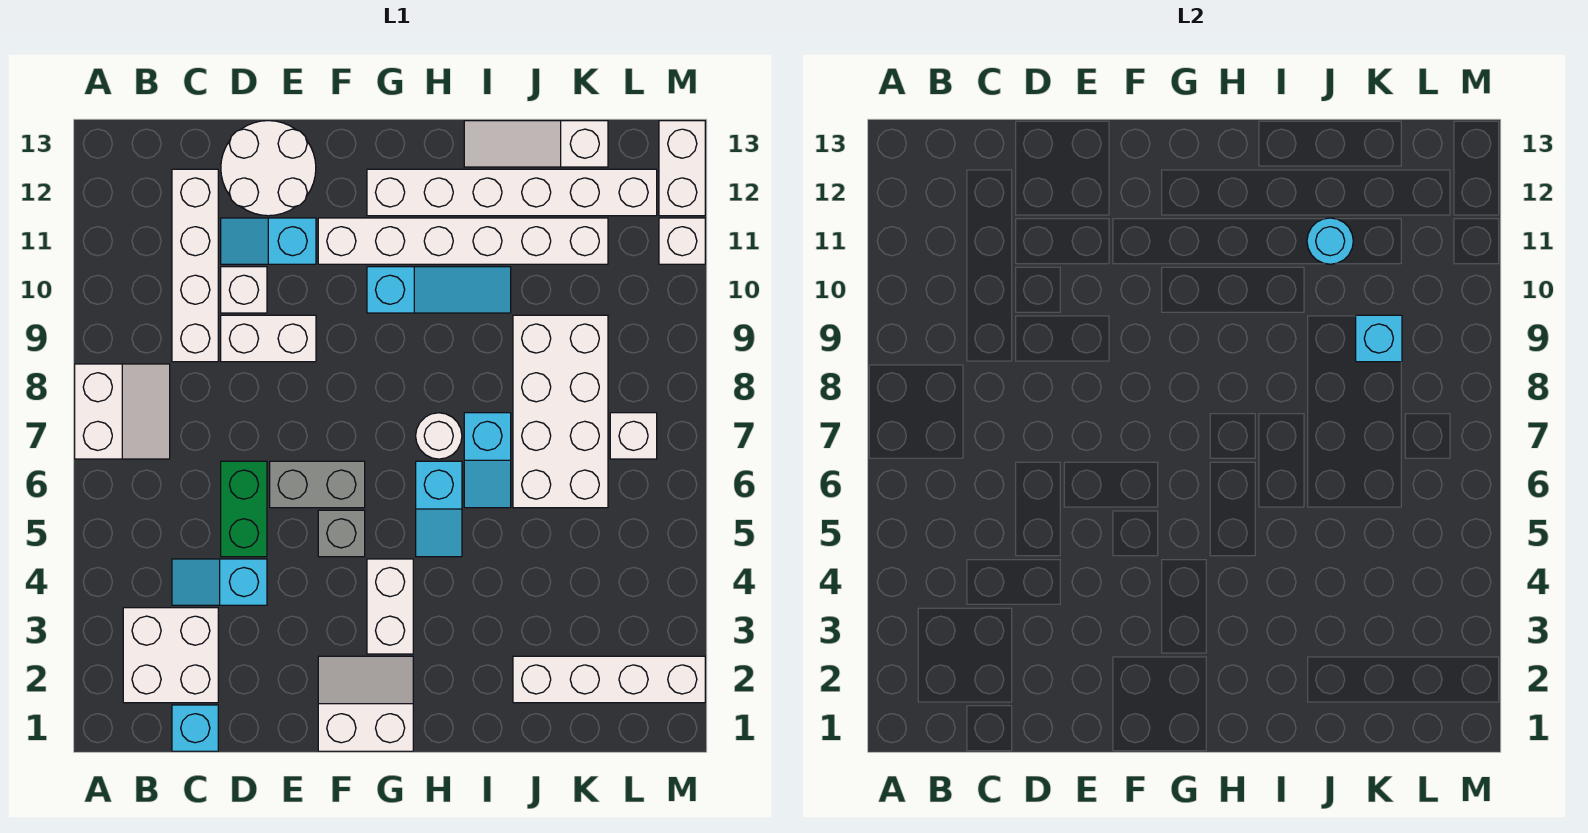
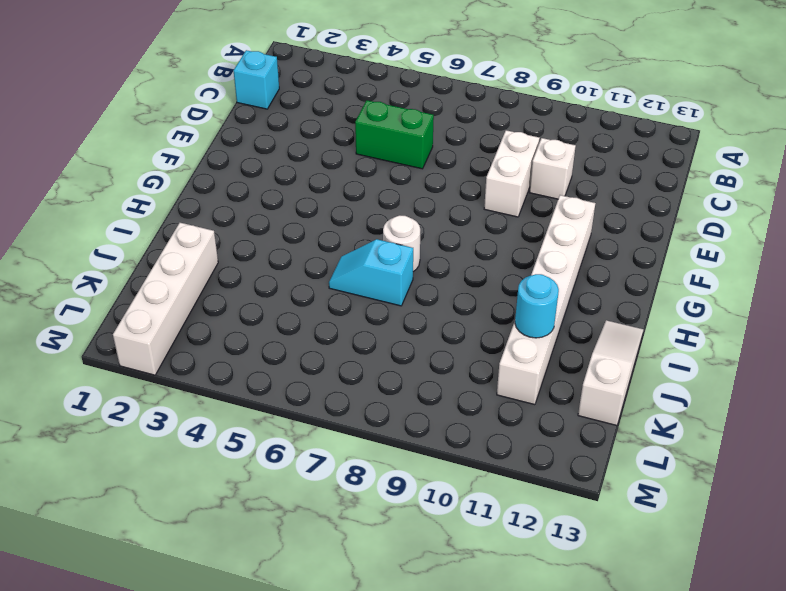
none -> white slope A7:B8 level 1 top A
none -> white brick B2:C3 level 1
none -> cyan slope C4:D4 level 1 top D

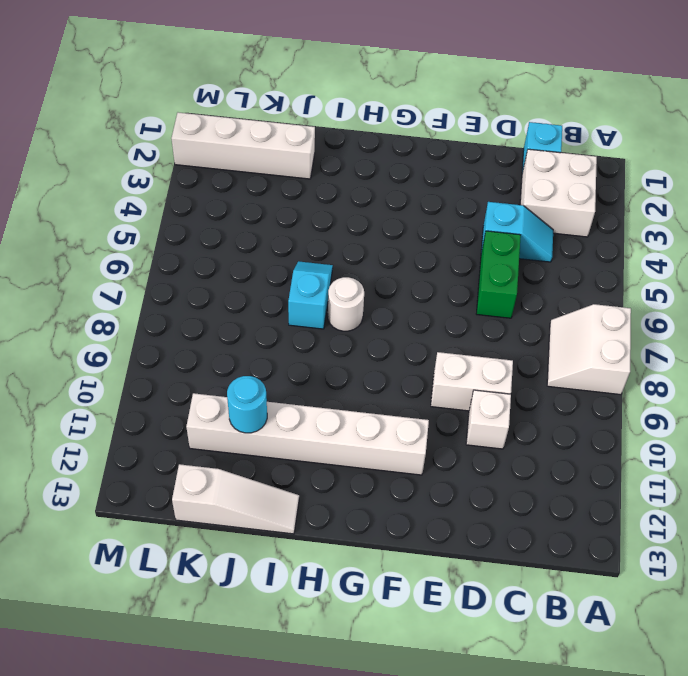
none -> white brick C9:C12 level 1
none -> cyan slope D11:E11 level 1 top E
none -> white round brick D12:E13 level 1

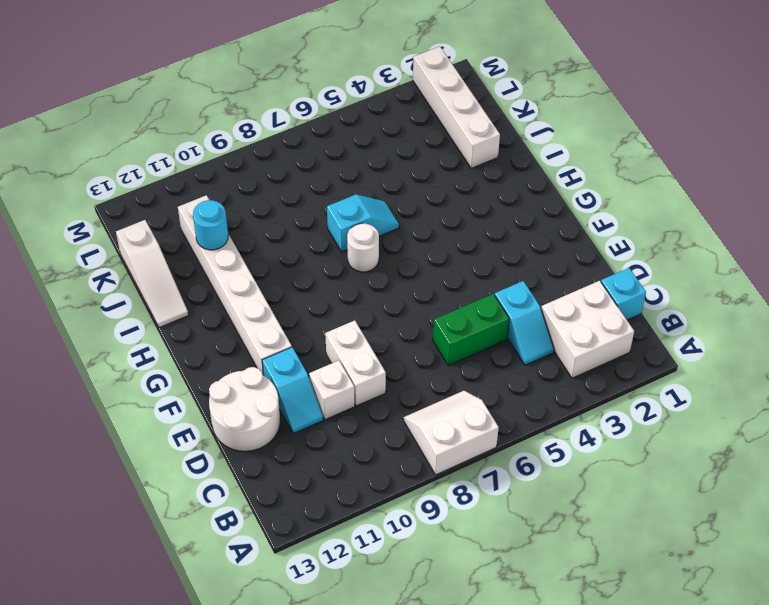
none -> white brick C9:C12 level 1
none -> grey brick E6:F6 level 1
none -> white slope F1:G2 level 1 top 1

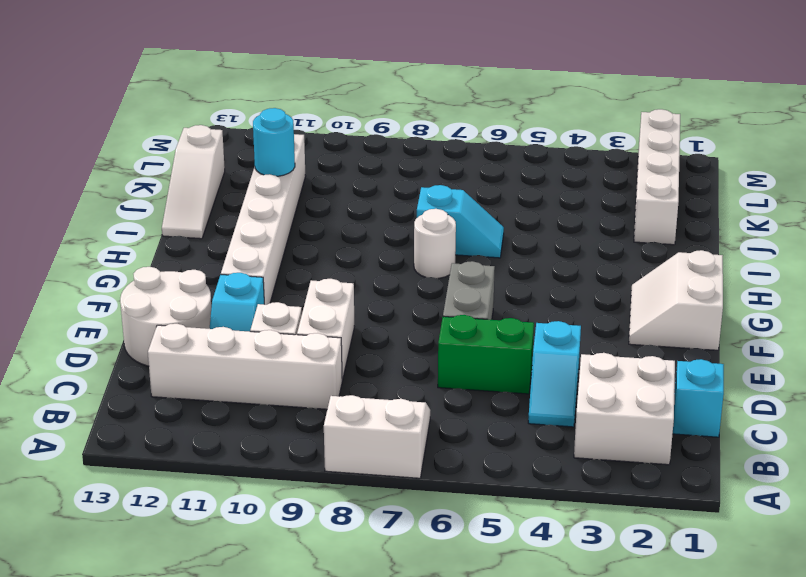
none -> grey brick F5 level 1
none -> white brick G3:G4 level 1
none -> cyan slope G10:I10 level 1 top G

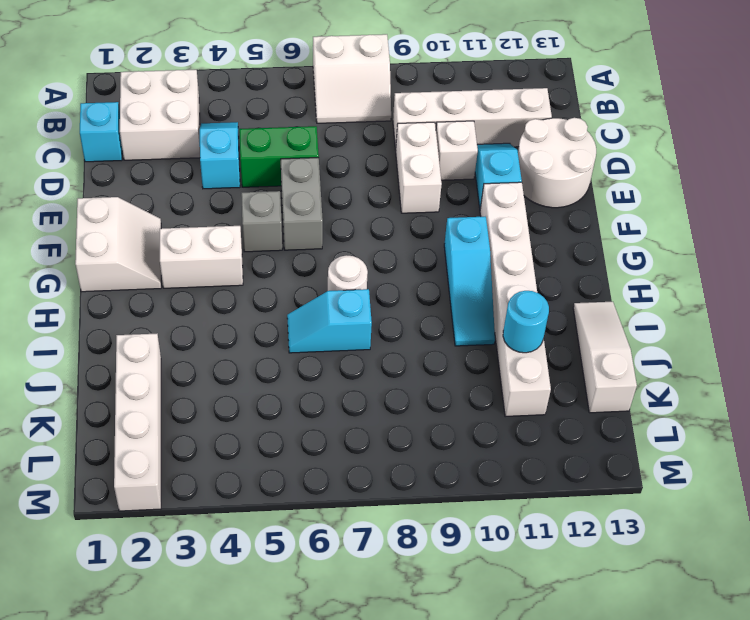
none -> white brick G12:L12 level 1
none -> cyan slope H5:H6 level 1 top 6
none -> white brick J6:K9 level 1

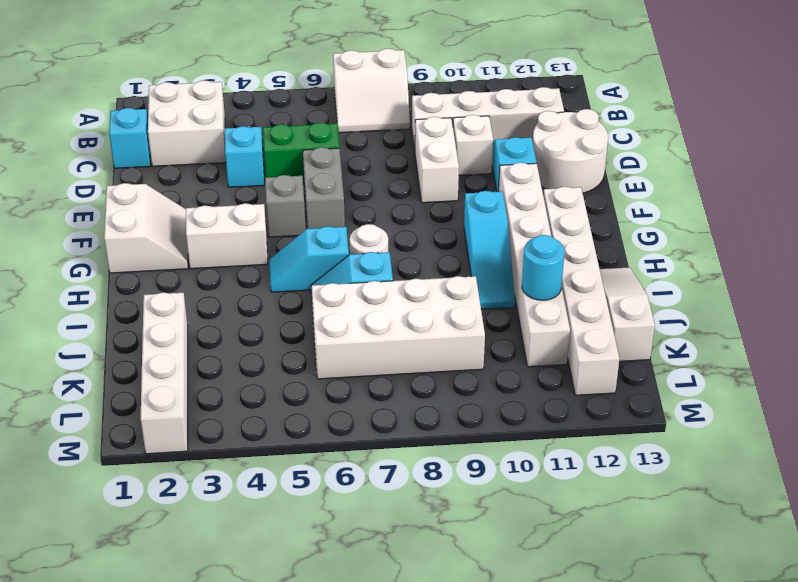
none -> white brick L7 level 1
none -> white brick M11 level 1
none -> white brick M12:M13 level 1

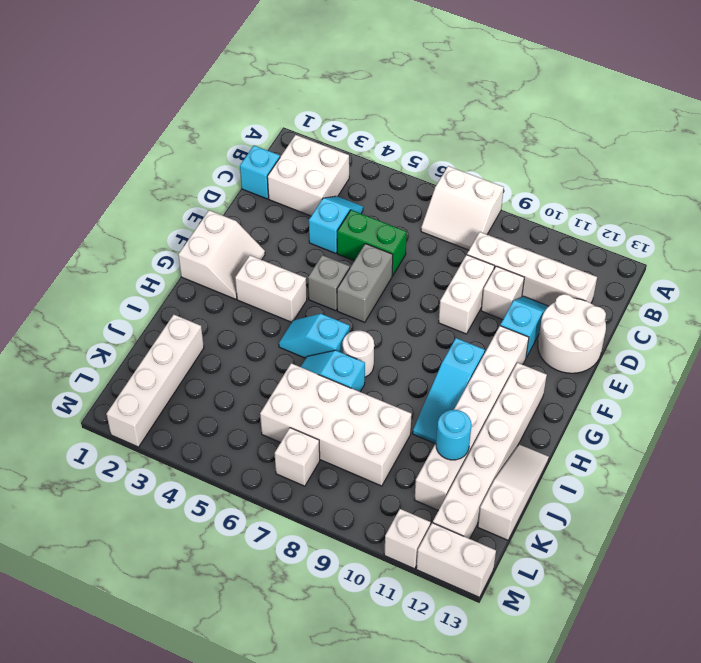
none -> cyan brick K9 level 2

